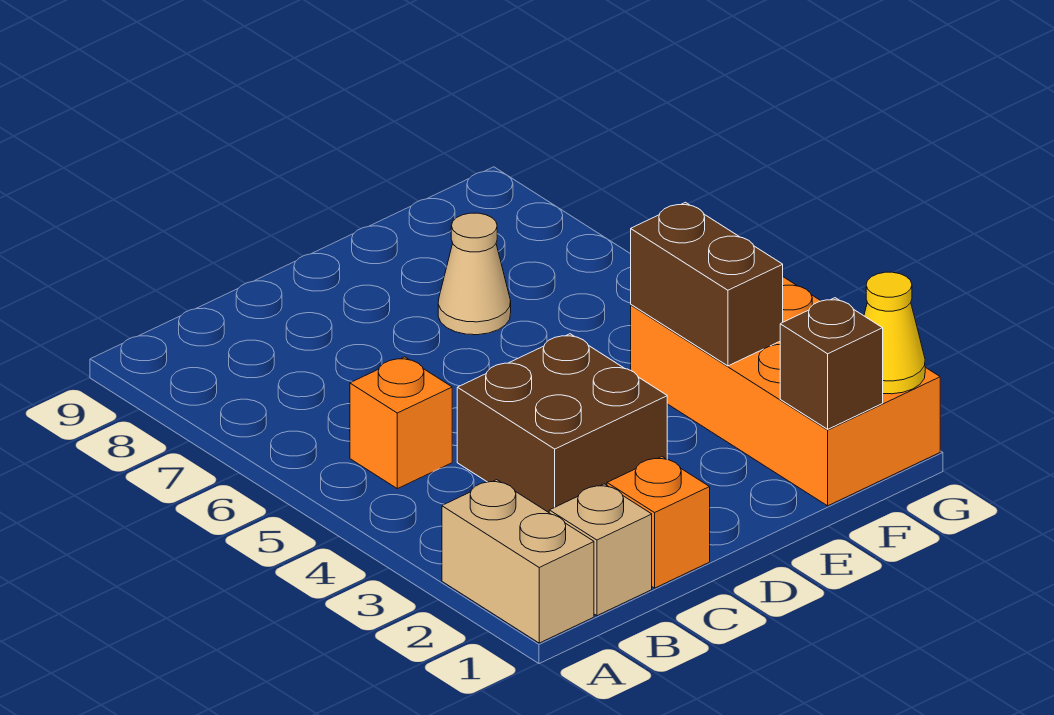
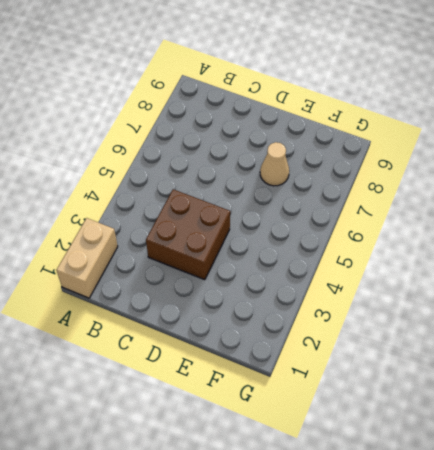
none -> tan brick B1 level 1
none -> orange brick B5 level 1

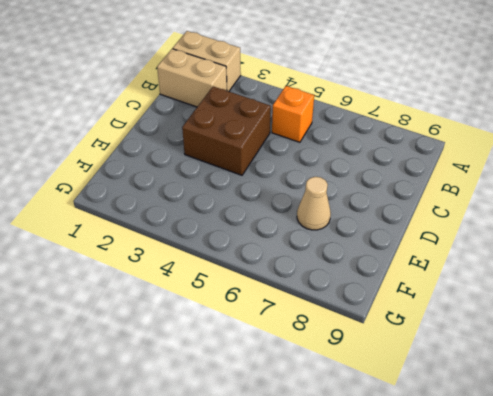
tan brick B1:B2 level 1 -> tan brick B1 level 1
none -> orange brick C1 level 1
none -> orange brick F1:G4 level 1

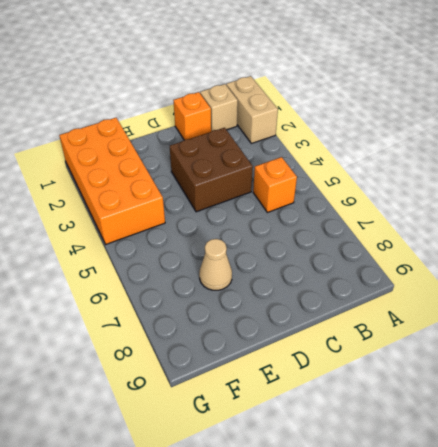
none -> brown brick F1 level 2
none -> brown brick F3:F4 level 2

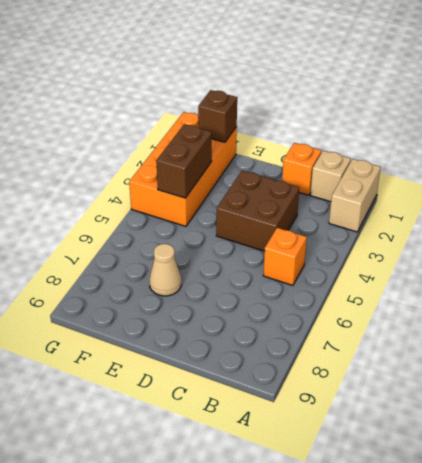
none -> yellow cone G1 level 2

